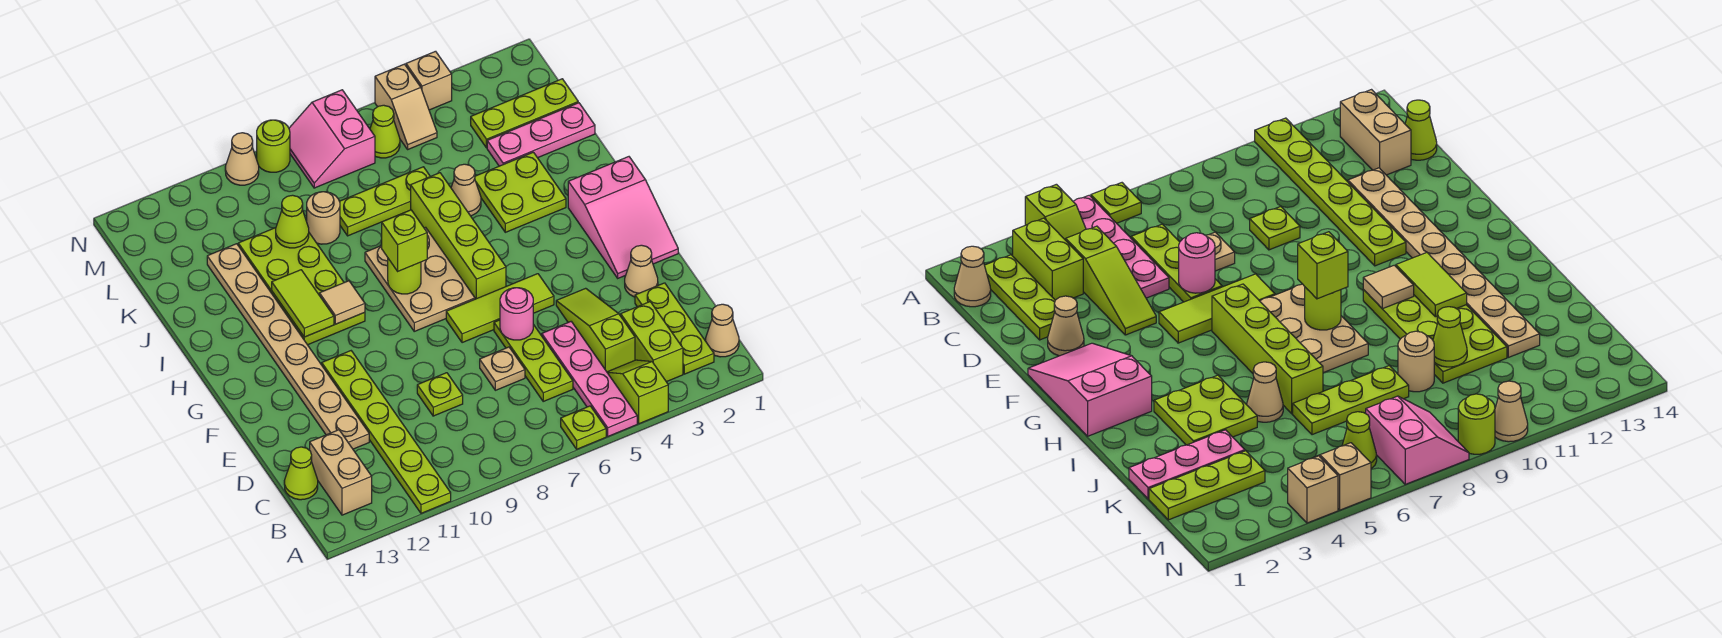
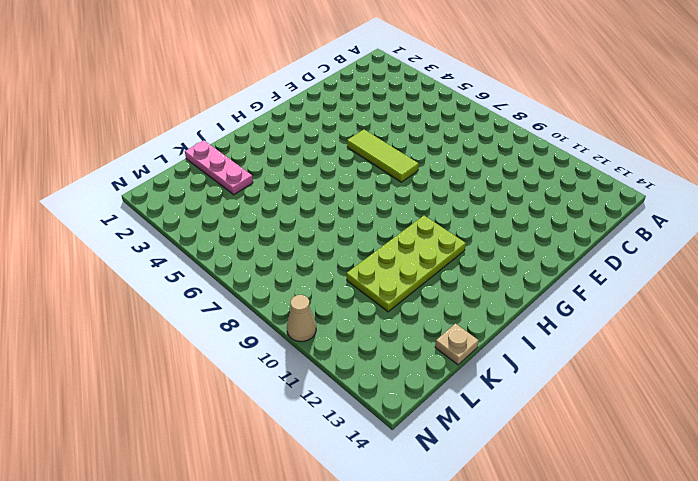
tan plate K14 level 1 -> tan plate D7 level 1
none -> lime slope A4:B4 level 1 top A
none -> pink plate A5:D5 level 1
none -> lime plate A6 level 1
none -> lime plate A11:F11 level 1

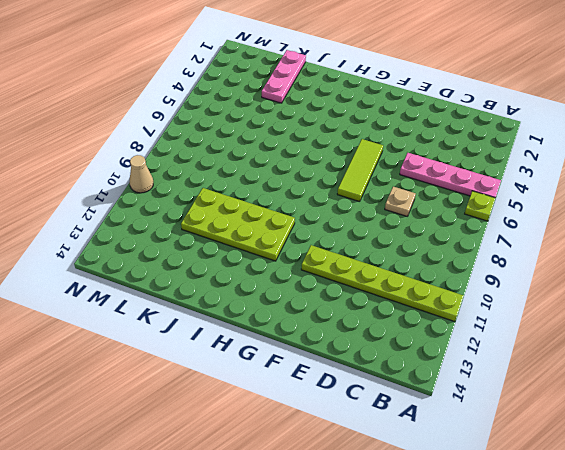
none -> lime slope A4:B4 level 1 top A
none -> tan cone B1 level 1
none -> lime plate B2:D2 level 1
none -> lime brick B3:C3 level 1

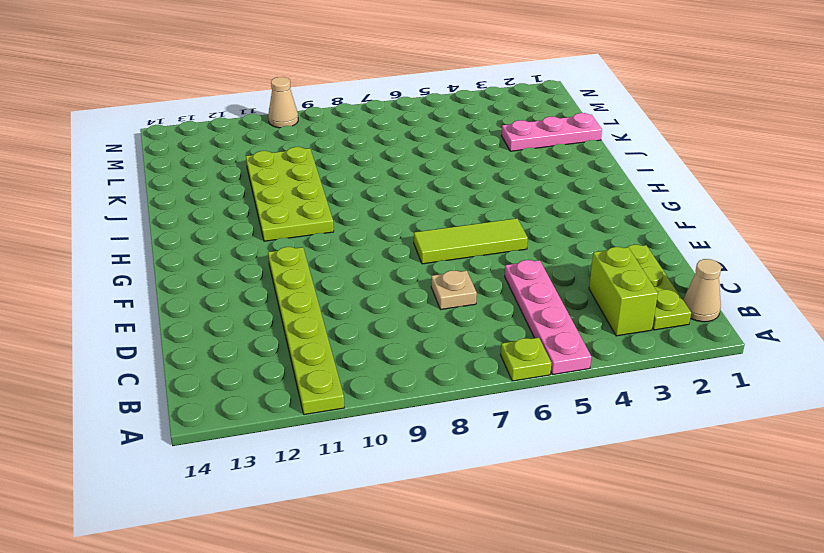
none -> lime slope A4:B4 level 1 top A
none -> tan brick B13:C13 level 1
none -> lime slope C4:E4 level 1 top C
none -> lime plate C6:E6 level 1

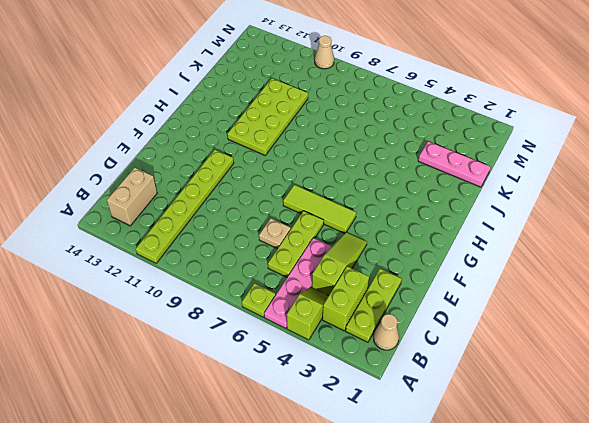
none -> lime cone C14 level 1
none -> lime plate D9 level 1
none -> tan plate D12:K12 level 1
none -> tan cone E2 level 1

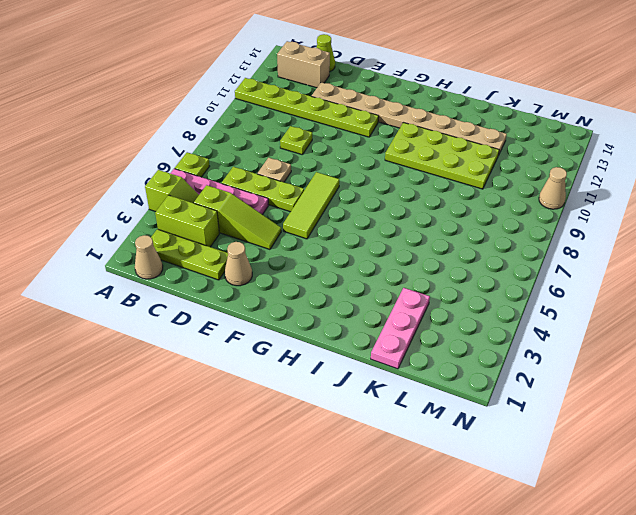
none -> pink slope F1:H2 level 1 top H
none -> lime brick G6:J6 level 1
none -> tan plate G7:I8 level 1
none -> lime plate I3:J4 level 1

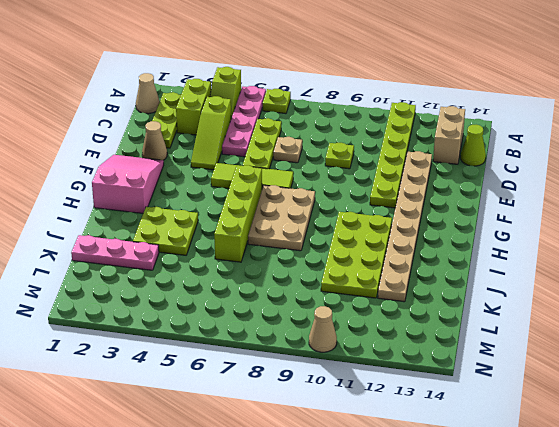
none -> tan cone J5 level 1
none -> lime plate K6:K8 level 1
none -> tan round brick K9 level 1
none -> lime plate L1:L3 level 1

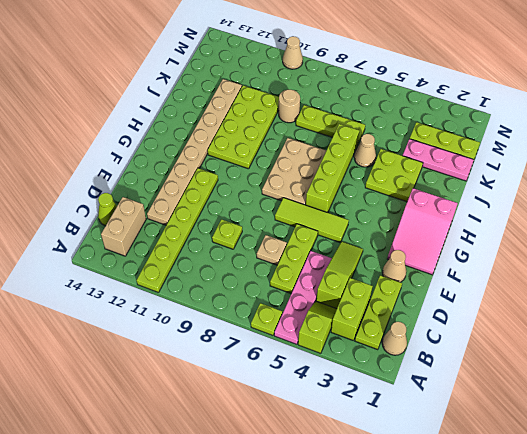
none -> tan slope M5:N5 level 1 top N
none -> lime cone M6 level 1
none -> pink slope M7:N8 level 1 top 7
none -> tan brick N4 level 1

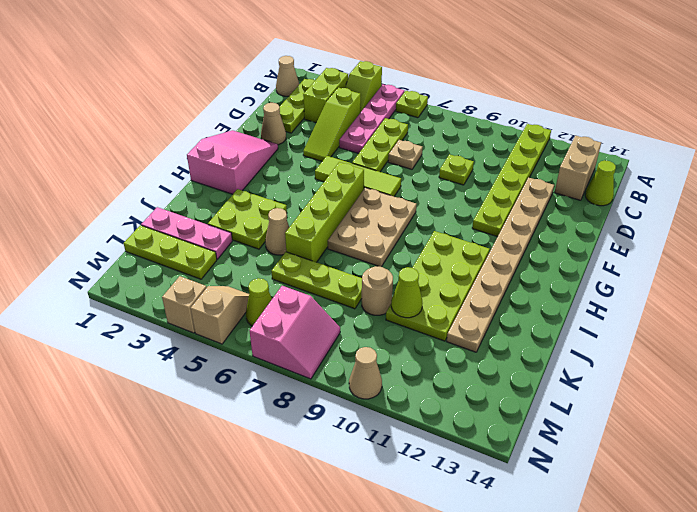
none -> lime round brick N9 level 1
none -> pink round brick E6 level 2
none -> lime round brick H8 level 2
none -> tan tile H10 level 2

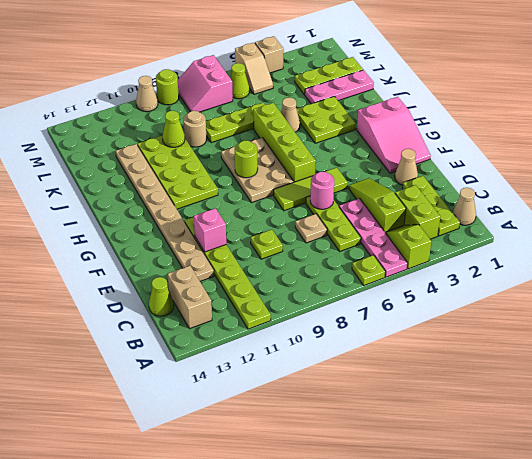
pink brick E11 level 2 -> none
none -> tan tile H10 level 2
none -> lime tile H11:I11 level 2
none -> lime brick H8 level 3

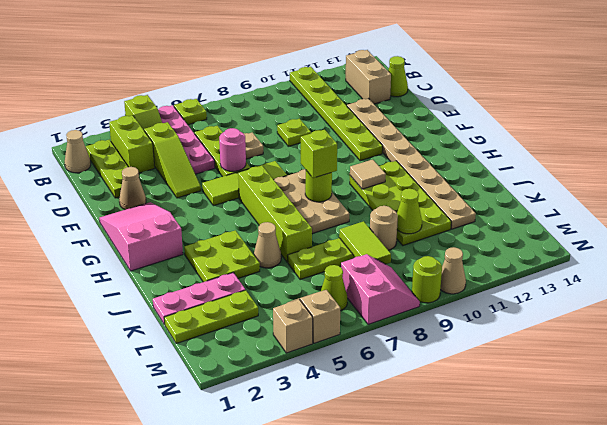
lime tile K8:L8 level 2 -> lime tile H11:I11 level 2

